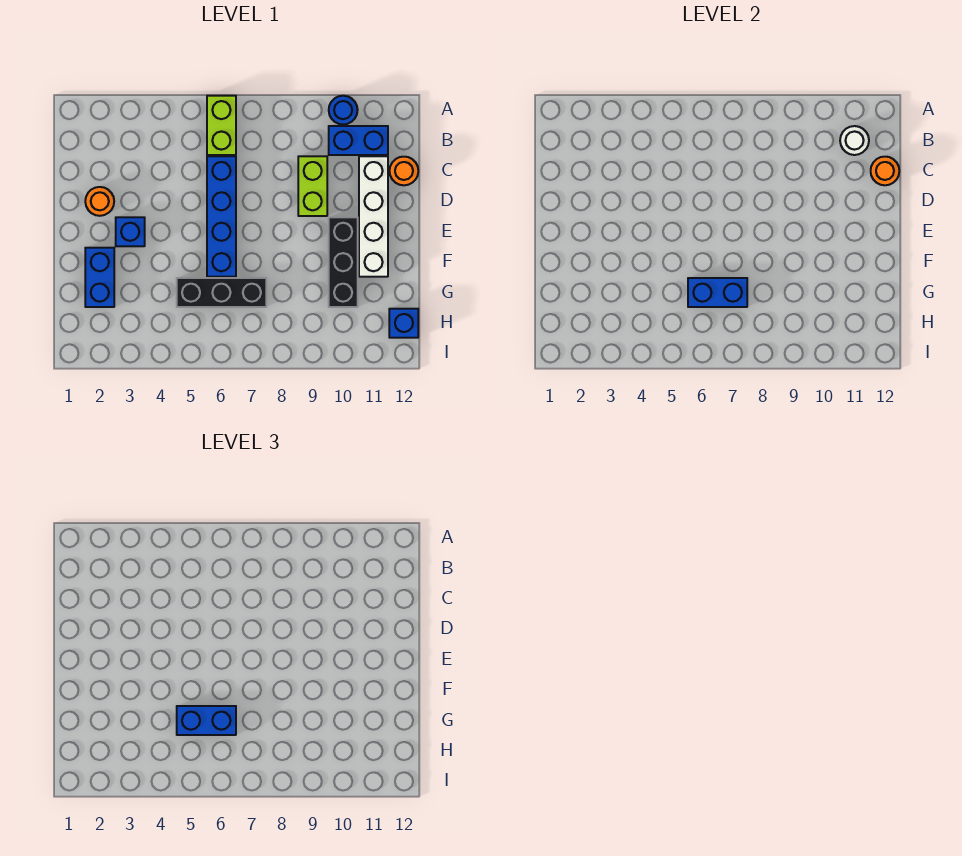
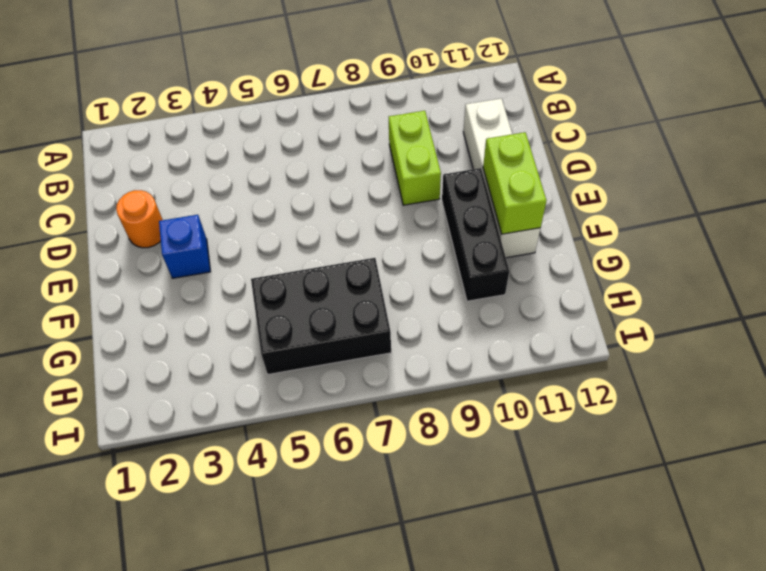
lime brick E11:F11 level 2 -> lime brick A6:B6 level 1
black brick G5:H7 level 1 -> black brick G5:G7 level 1
none -> blue round brick A10 level 1
none -> blue brick B10:B11 level 1
none -> blue brick C6:F6 level 1

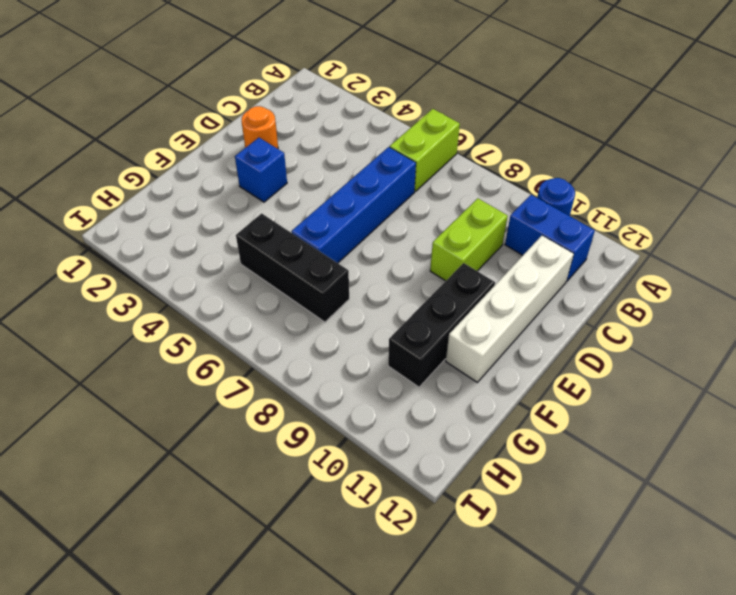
none -> orange round brick C12 level 1
none -> blue brick F2:G2 level 1
none -> blue brick H12 level 1

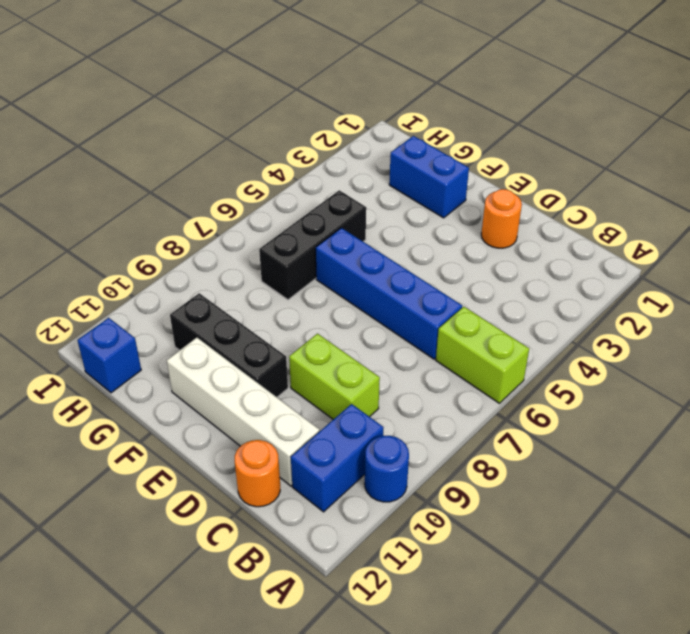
none -> blue brick E3 level 1
none -> white round brick B11 level 2
none -> orange round brick C12 level 2

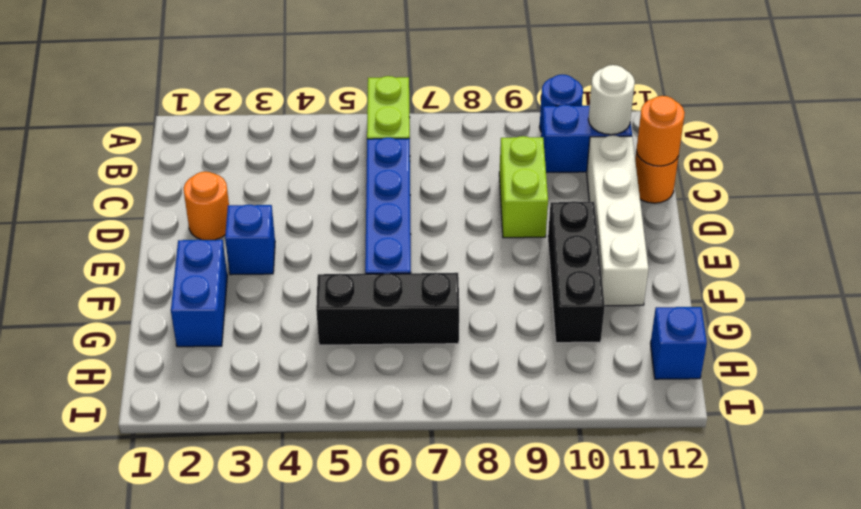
none -> blue brick G6:G7 level 2
none -> blue brick G5:G6 level 3

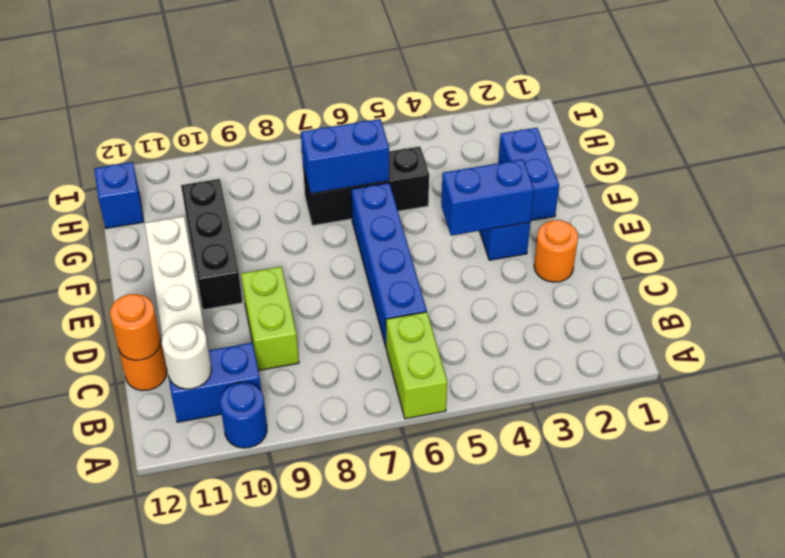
blue brick E3:E4 level 2 -> blue brick G5:G6 level 3

